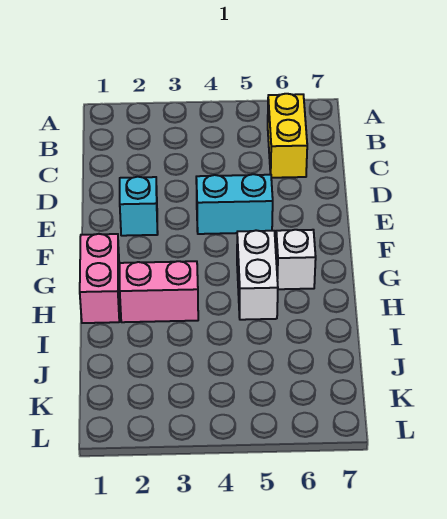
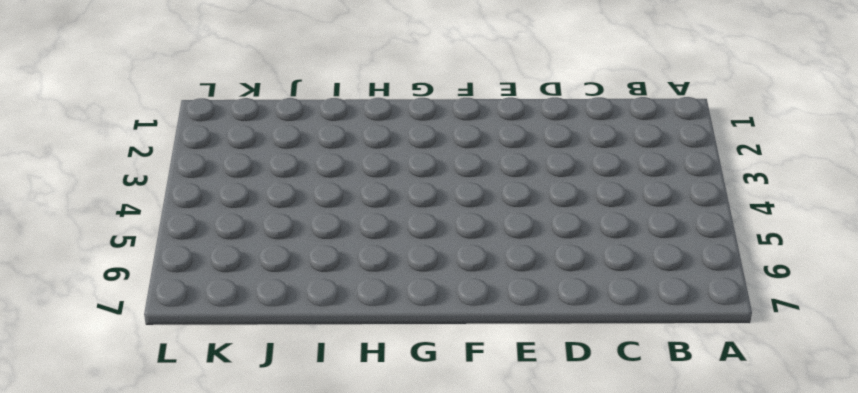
none -> yellow brick B6:C6 level 1
none -> cyan brick E2 level 1

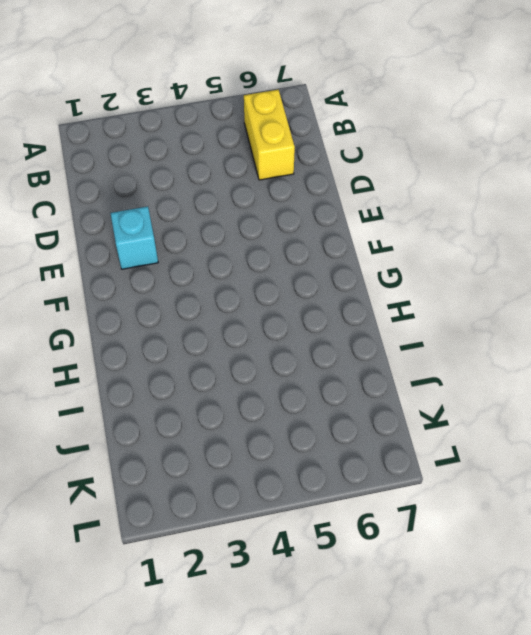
none -> cyan brick E4:E5 level 1
none -> pink brick G1:H1 level 1

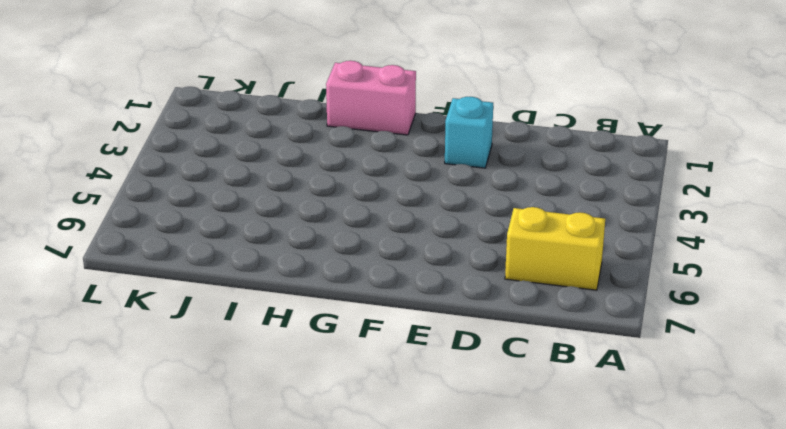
none -> cyan brick E4:E5 level 1
none -> white brick G5:H5 level 1

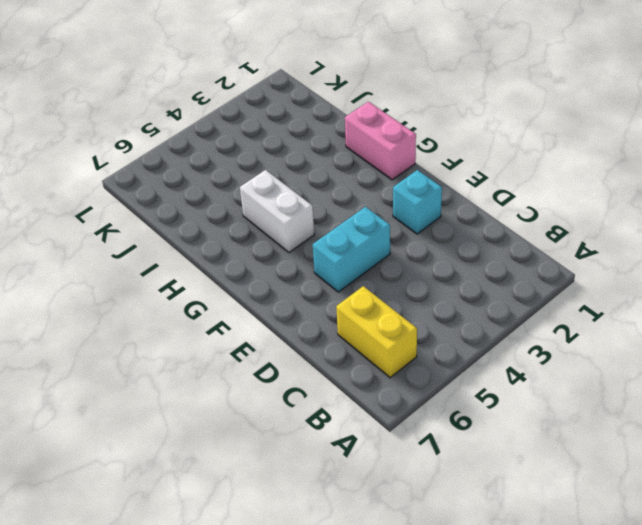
none -> white brick G6 level 1
none -> pink brick H2:H3 level 1

